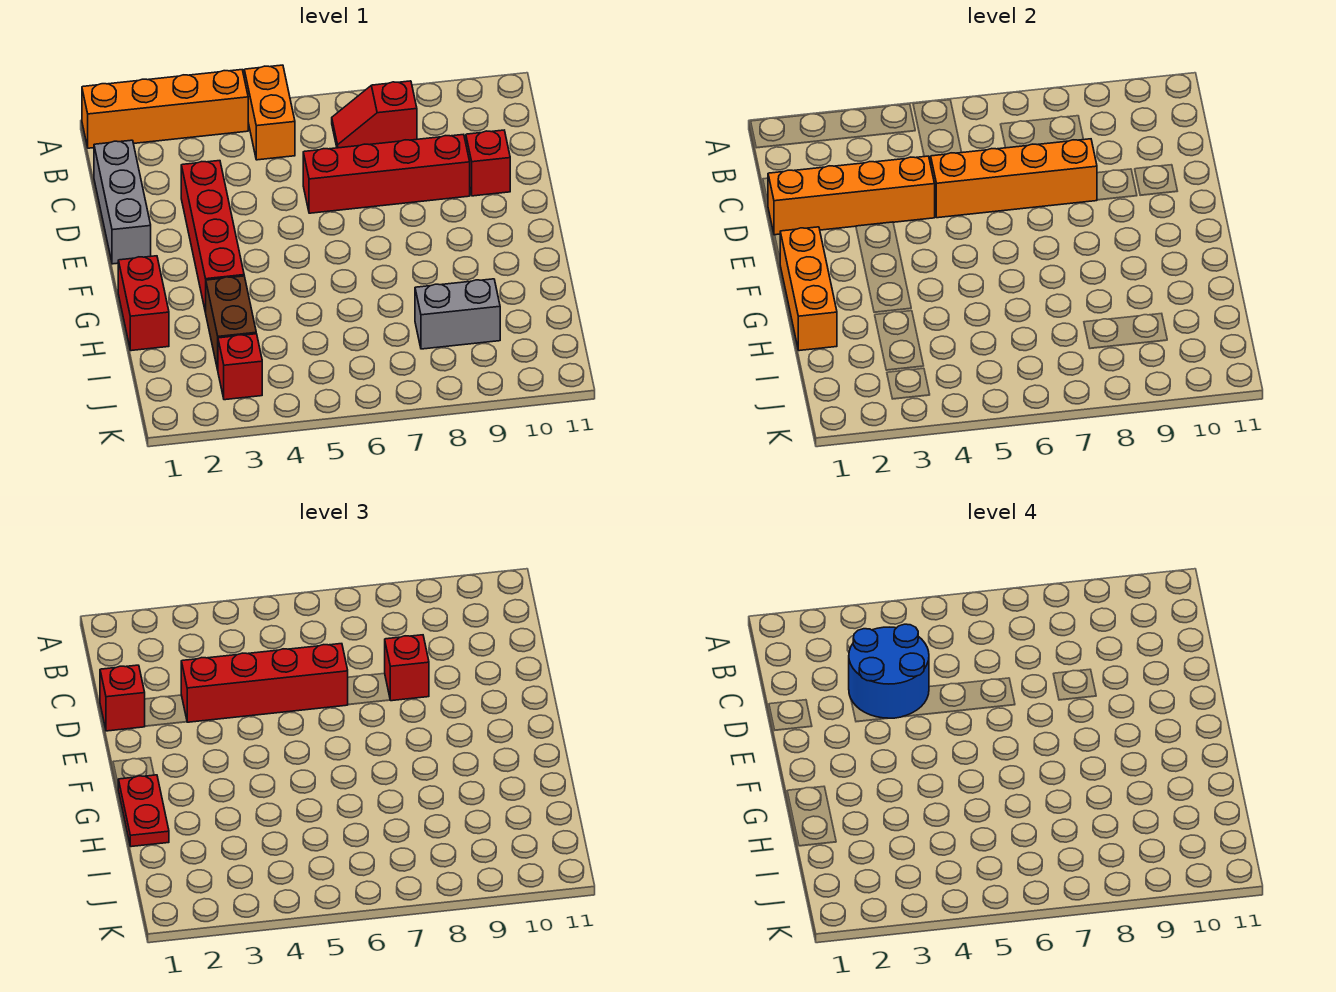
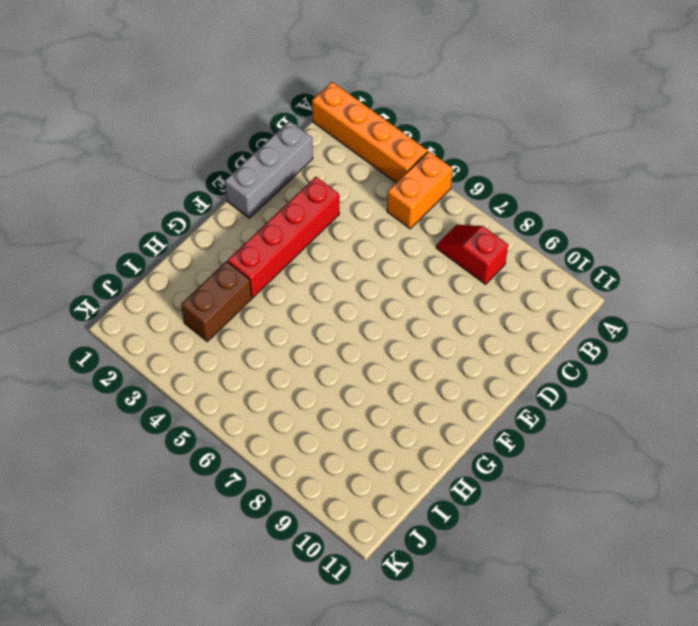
none -> red brick D6:D9 level 1
none -> red brick D10 level 1
none -> red brick G1:H1 level 1

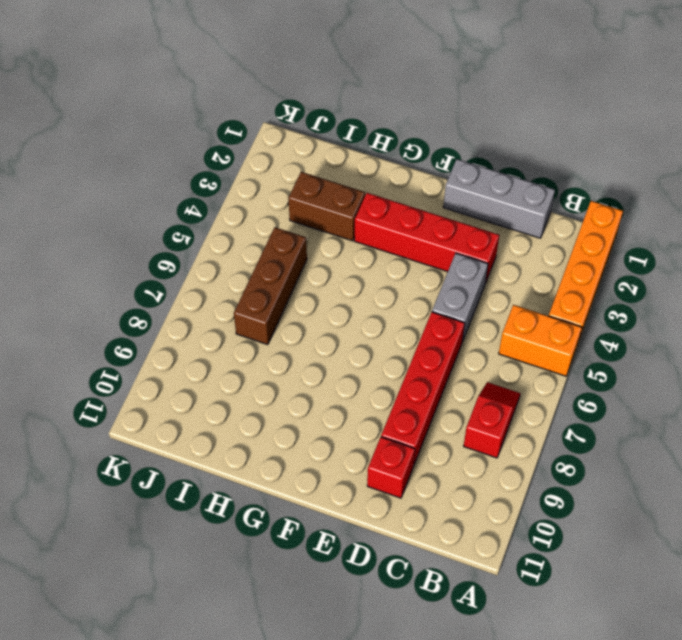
grey brick D4:D5 level 1 -> grey brick I8:I9 level 1
brown brick I5:I7 level 1 -> none
none -> red brick G1:H1 level 1
none -> red brick J3 level 1
none -> orange brick D1:D4 level 2

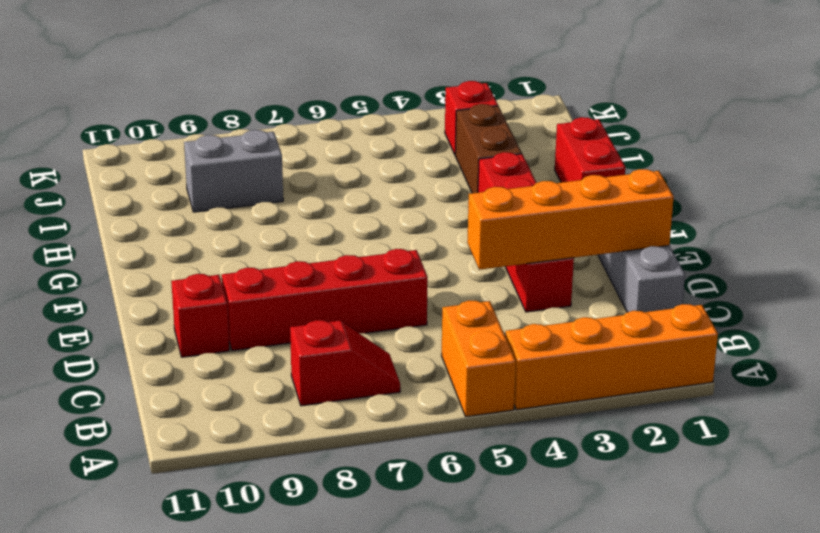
none -> orange brick D5:D8 level 2
none -> orange brick F1:H1 level 2
none -> red brick D1 level 3

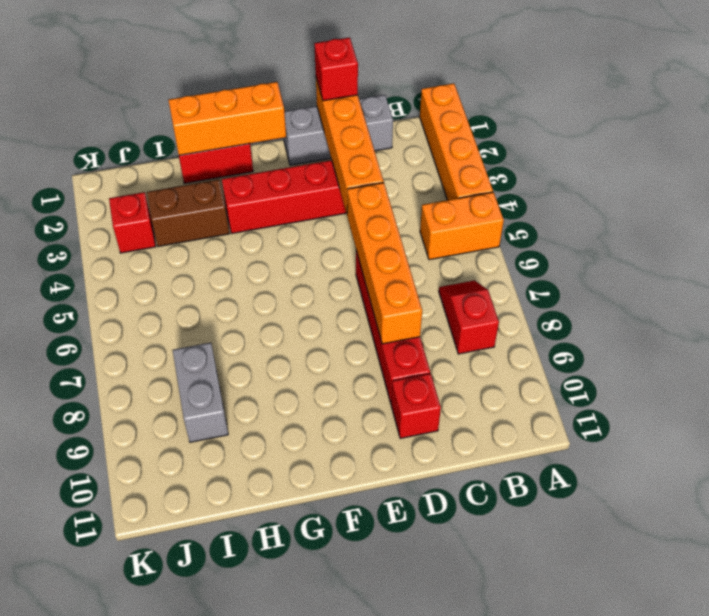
none -> red brick D3:D6 level 3
none -> red brick D8 level 3
none -> red plate G1:H1 level 3

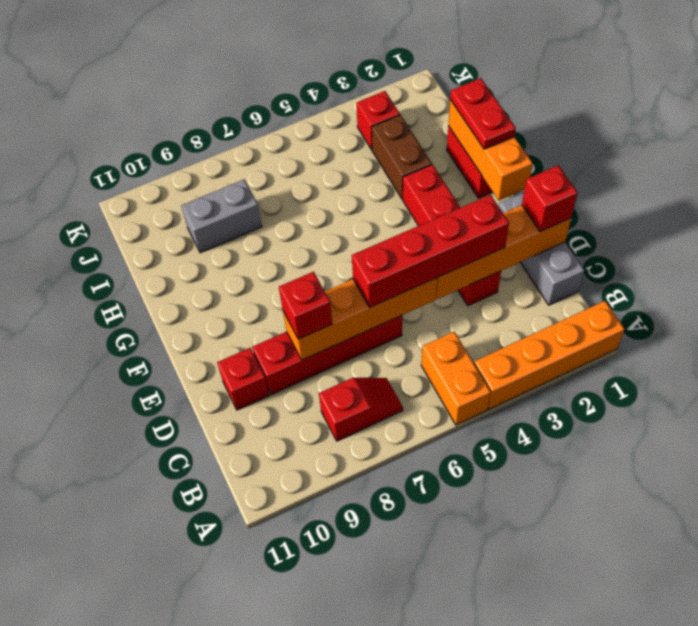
none -> blue round brick C3:D4 level 4

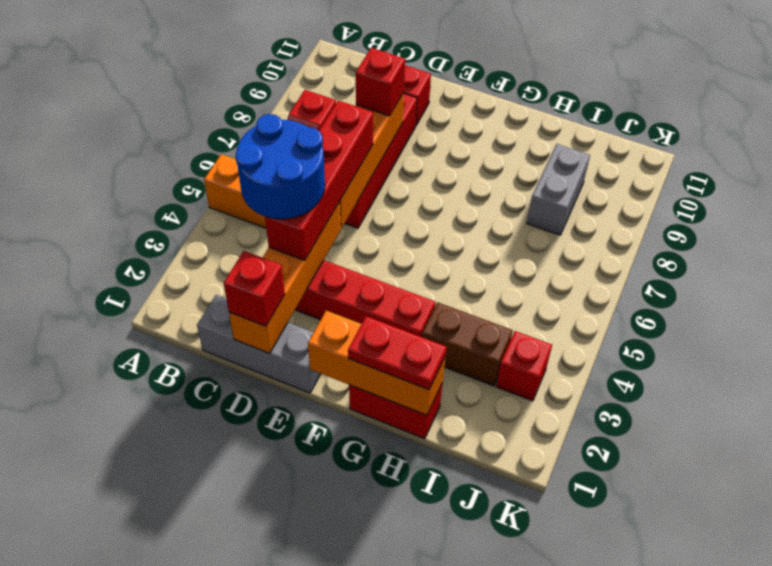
none -> orange brick A1:A4 level 1

